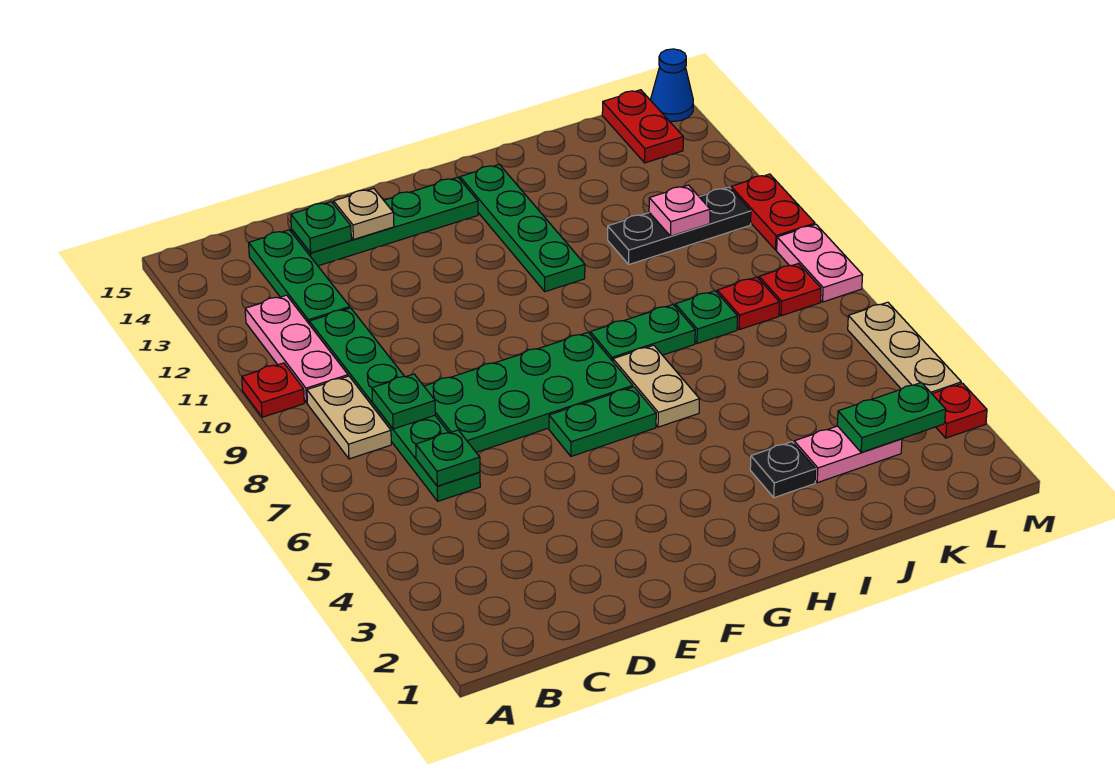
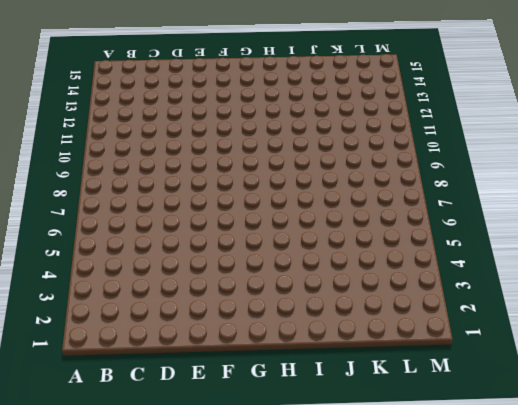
none -> red plate A10 level 1
none -> tan plate B8:B9 level 1
none -> pink plate B10:B12 level 1

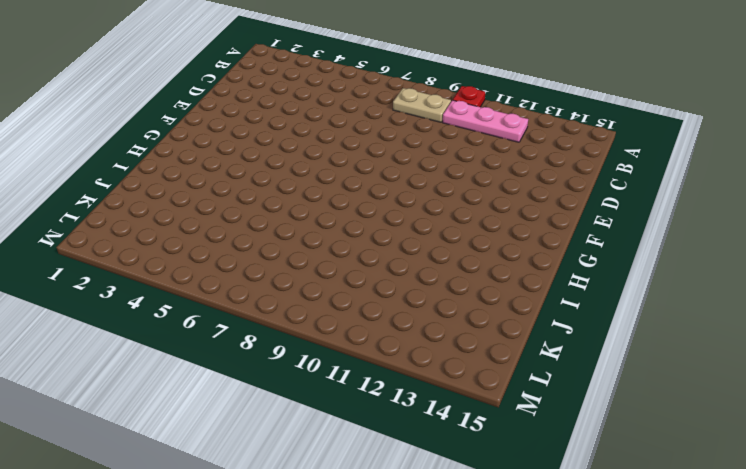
none -> green plate C6:C11 level 1
none -> green plate C12:C14 level 1
none -> green plate D7:G8 level 1

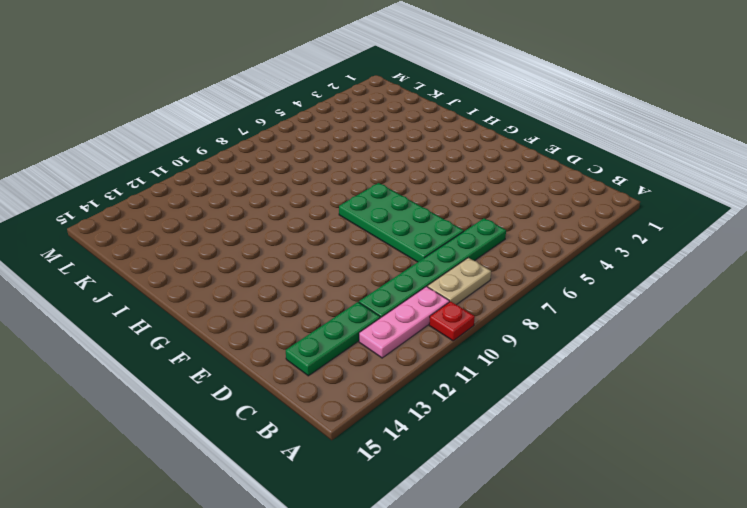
none -> green plate D14:G14 level 1
none -> green plate F6:G6 level 1
none -> tan plate H6:H7 level 1

